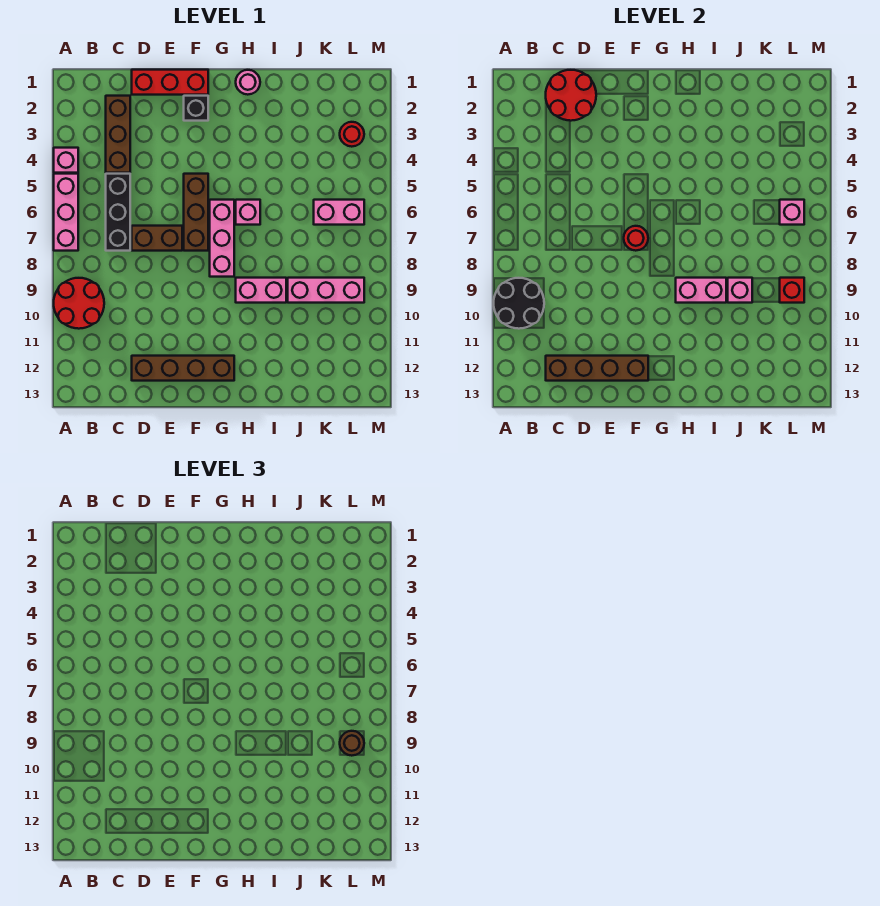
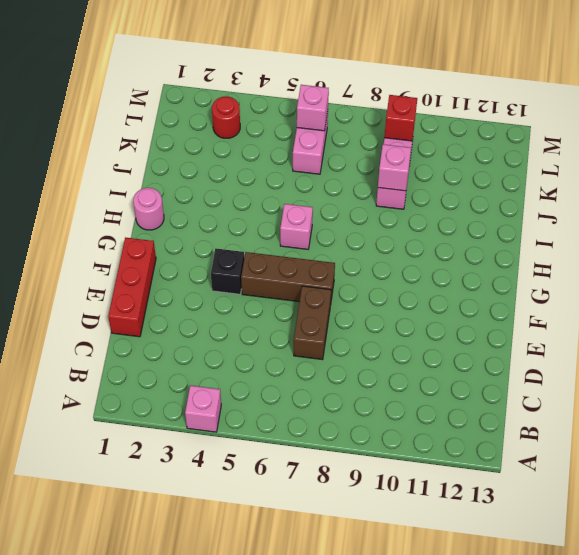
black brick F4 level 1 -> black brick F2 level 1
none -> pink brick A5:A7 level 1
none -> red round brick A9:B10 level 1
none -> brown brick C2:C4 level 1

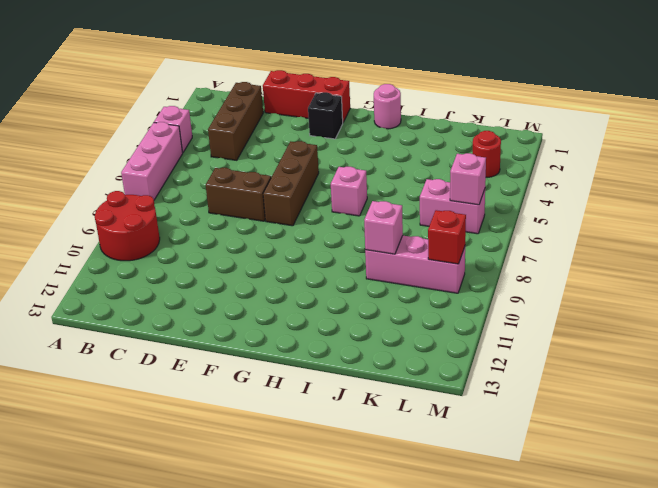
none -> black brick C5:C7 level 1
none -> brown brick D12:G12 level 1
none -> pink brick G6:G8 level 1

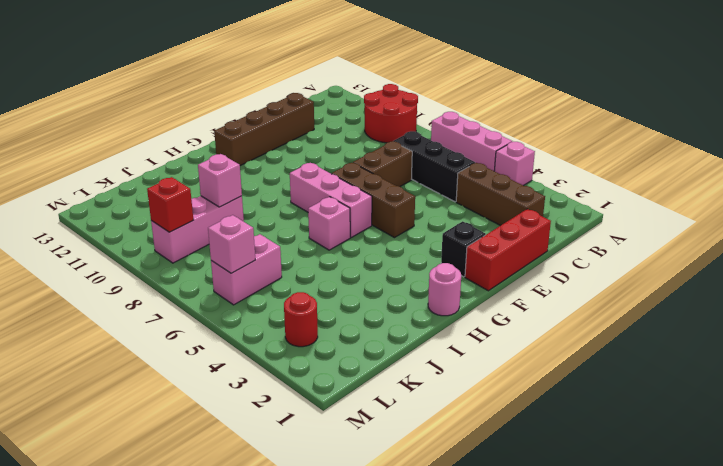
none -> pink brick H9:I9 level 1
none -> black round brick A9:B10 level 2
none -> red round brick C1:D2 level 2

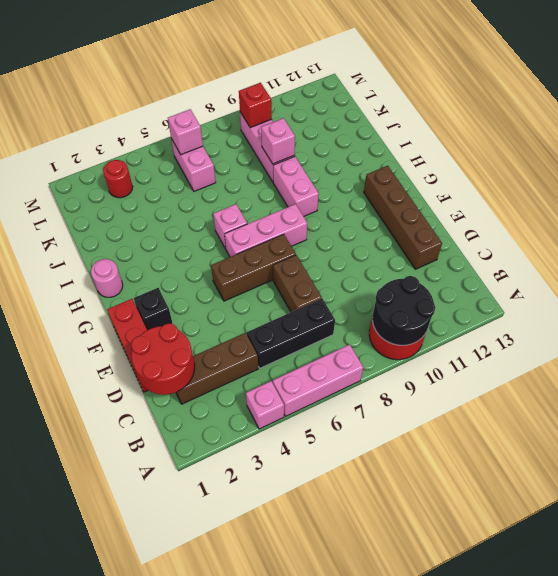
none -> brown brick C12:F12 level 2
none -> red round brick F7 level 2
none -> pink brick H9:I9 level 2

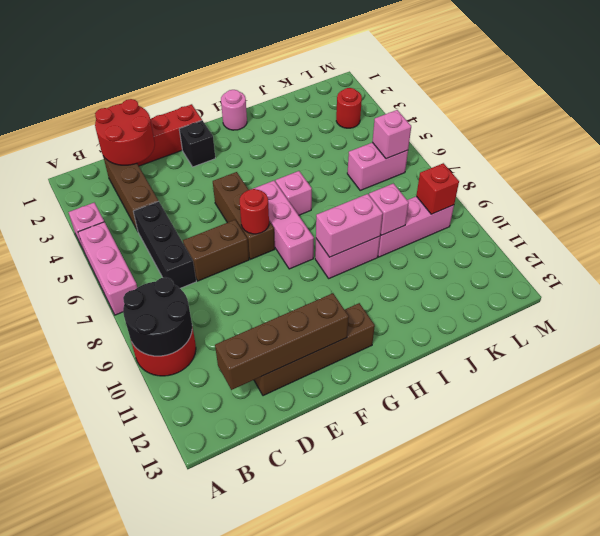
none -> brown round brick L9 level 3

